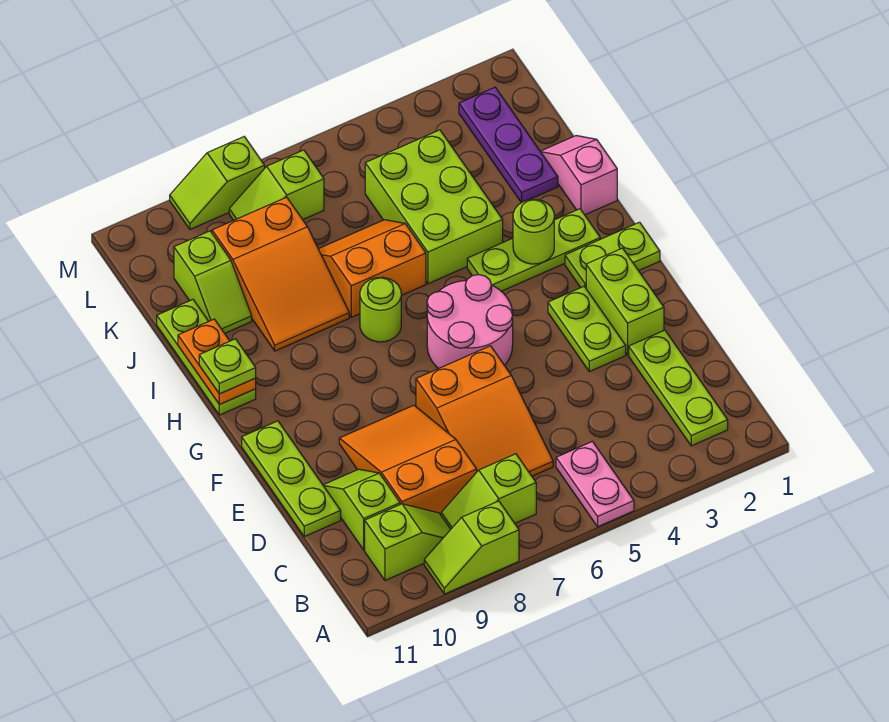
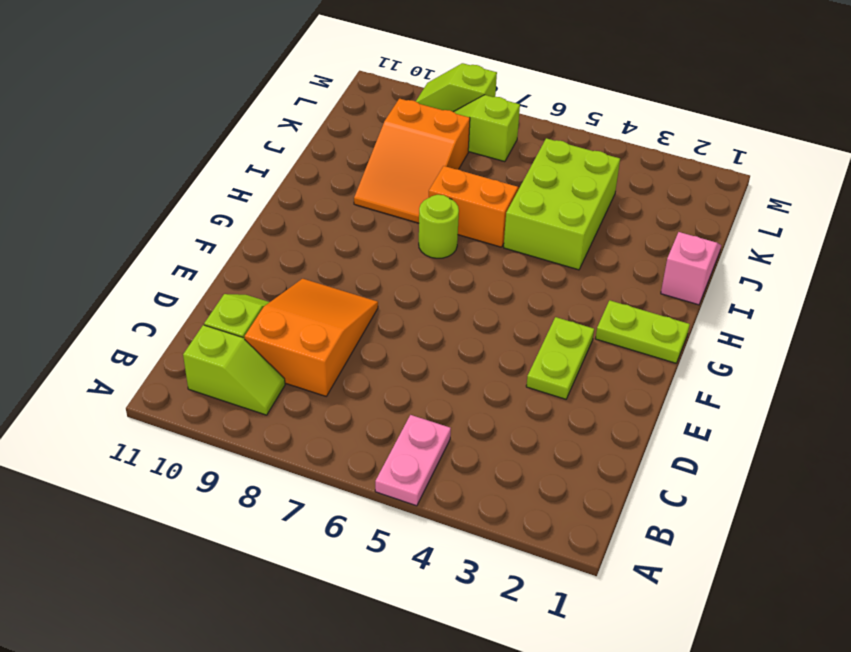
none -> lime slope A8:A9 level 1 top 8
none -> lime plate B2:D2 level 1
none -> lime slope B7:B8 level 1 top 7

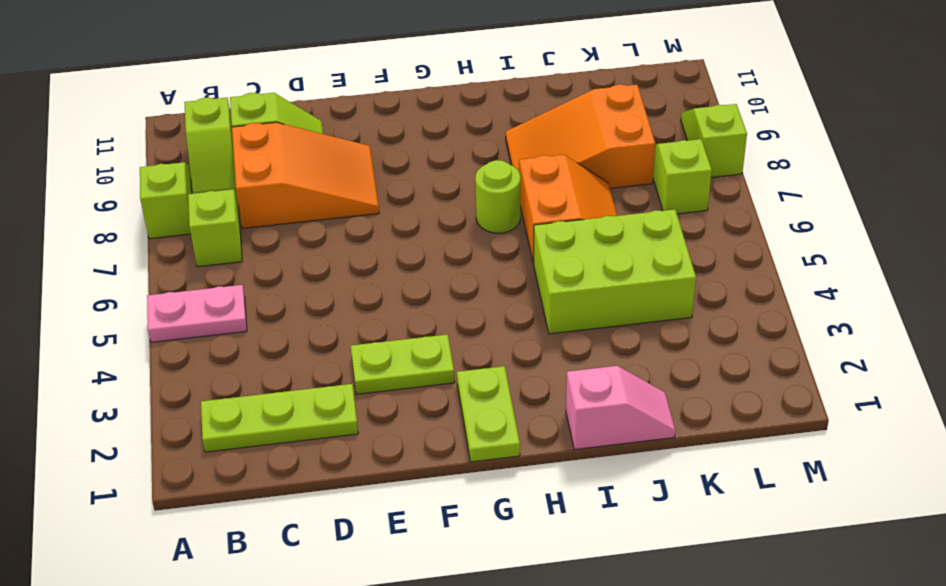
none -> orange slope C6:E7 level 1 top E
none -> lime plate D11:F11 level 1
none -> lime brick E2:F2 level 1

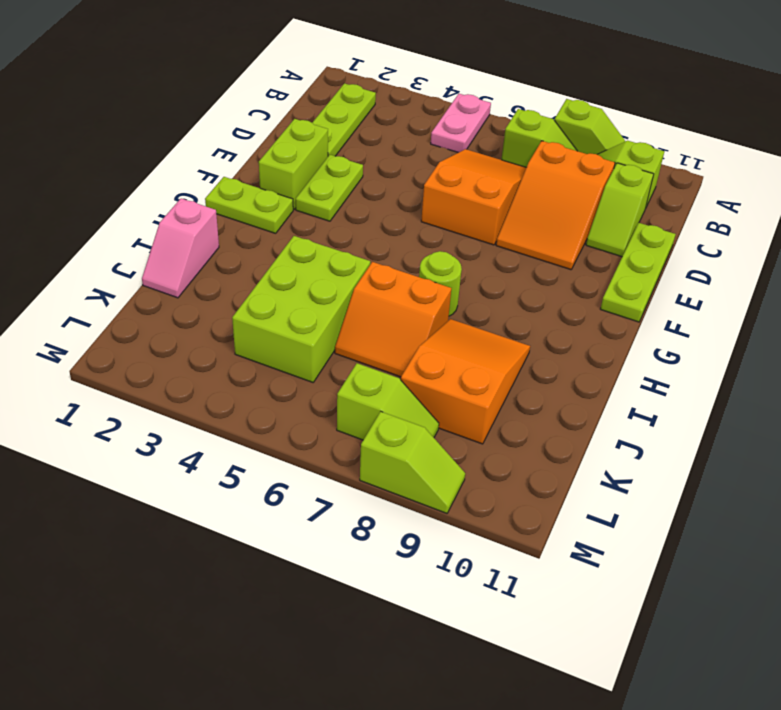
none -> pink round brick F5:G6 level 1
none -> lime plate H2:H4 level 1
none -> lime plate H11:J11 level 1

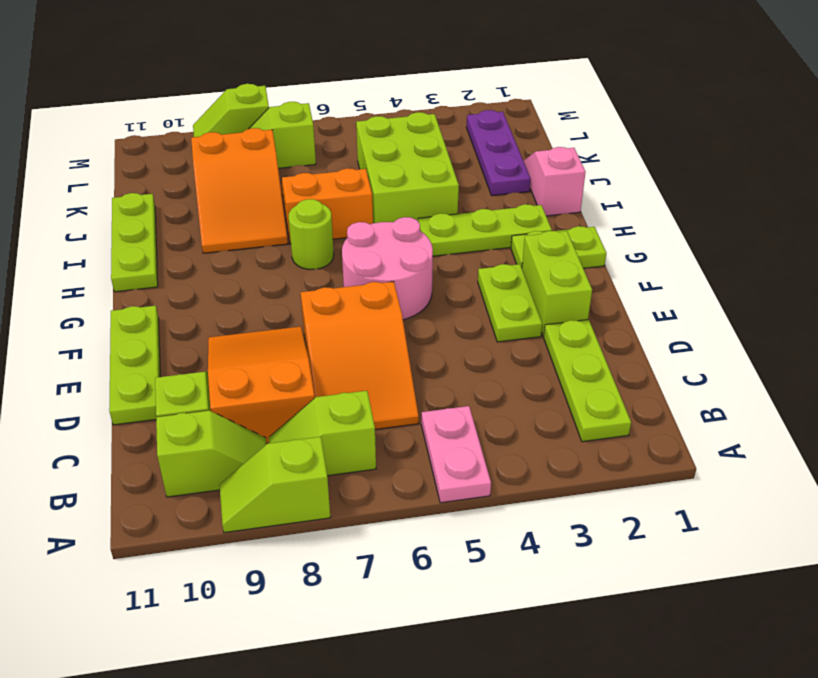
none -> lime slope J10:K10 level 1 top K
none -> lime round brick H3 level 2
none -> orange plate H11:I11 level 2

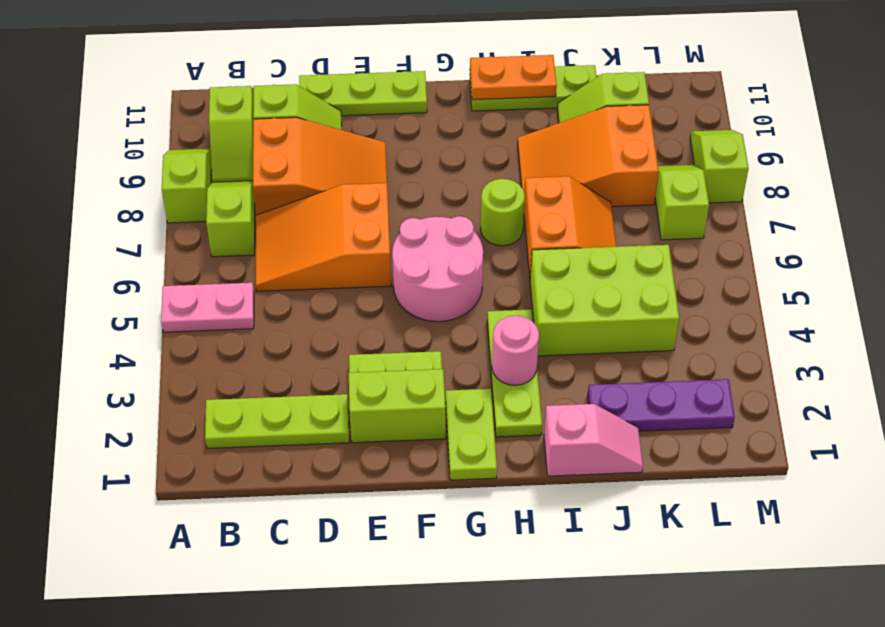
pink round brick H3 level 2 -> lime round brick H3 level 2
none -> lime plate H11 level 3

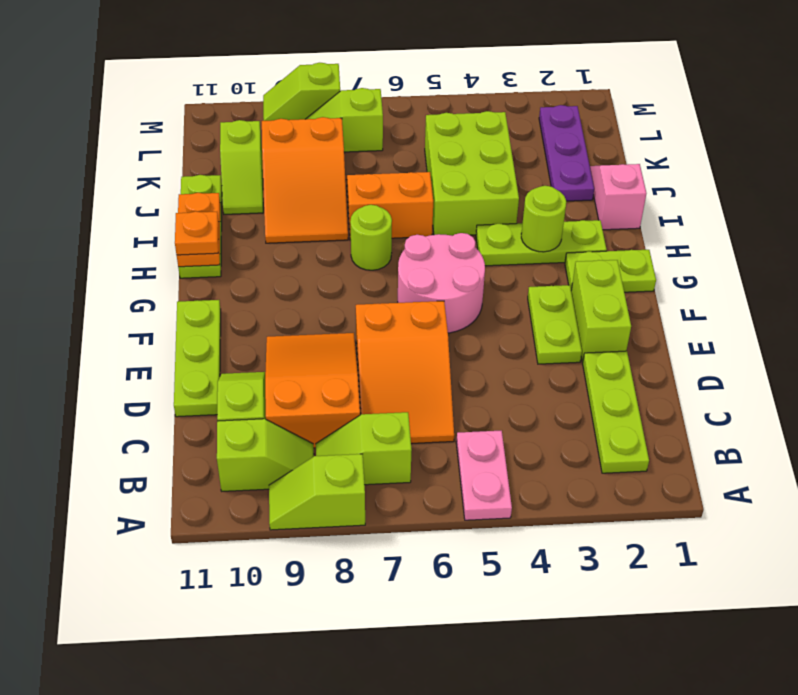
orange plate H11 level 3 -> lime plate H11 level 3

